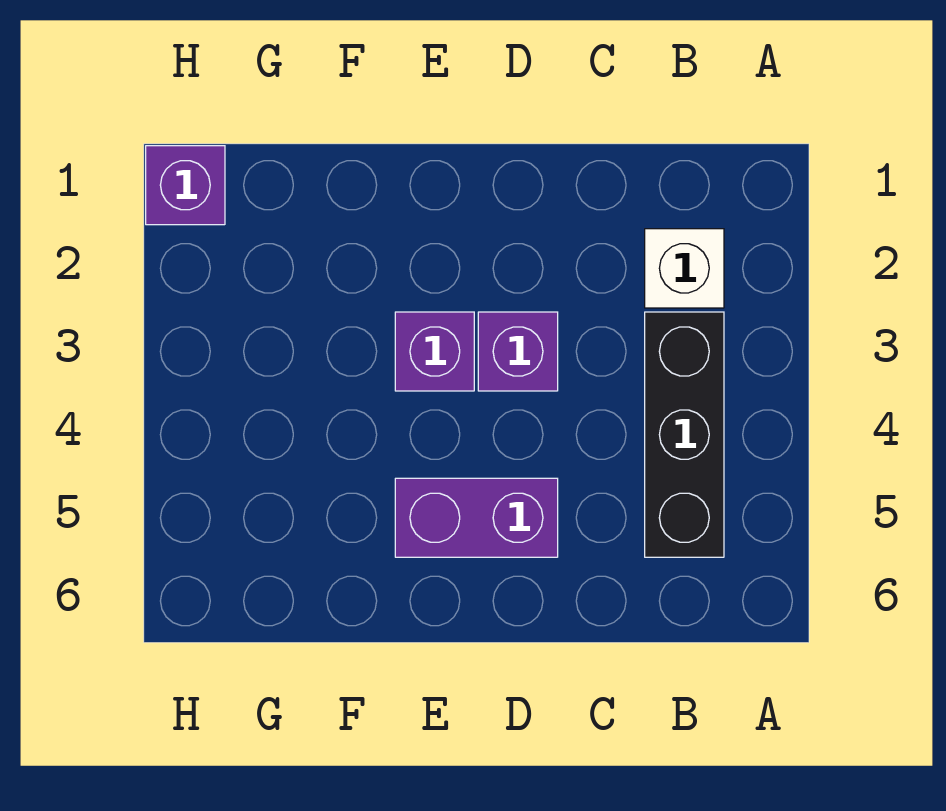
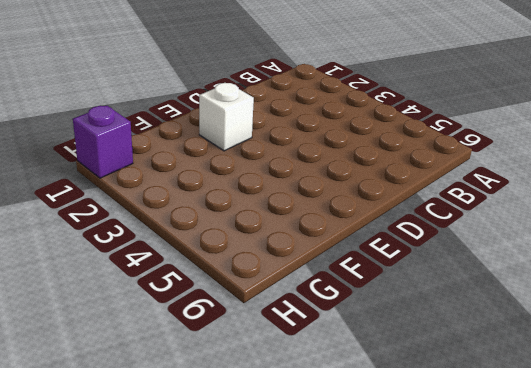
white brick E2 level 1 -> white brick B2 level 1
none -> black brick B3:B5 level 1
none -> purple brick D3 level 1

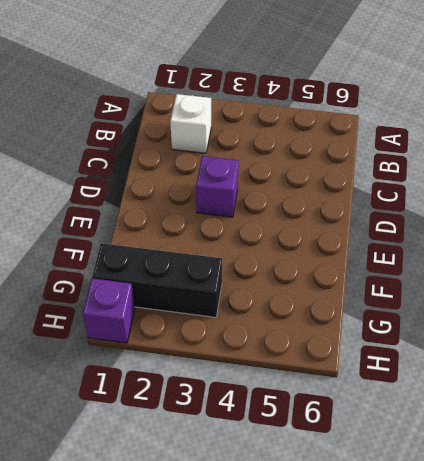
black brick G1:G3 level 1 -> black brick B3:B5 level 1
none -> purple brick D5:E5 level 1
none -> purple brick E3 level 1

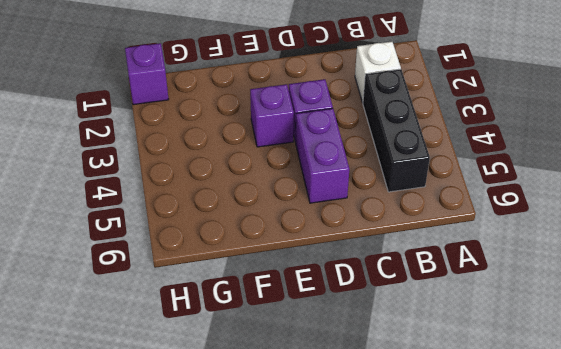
purple brick D4:D5 level 1 -> purple brick D5:E5 level 1

